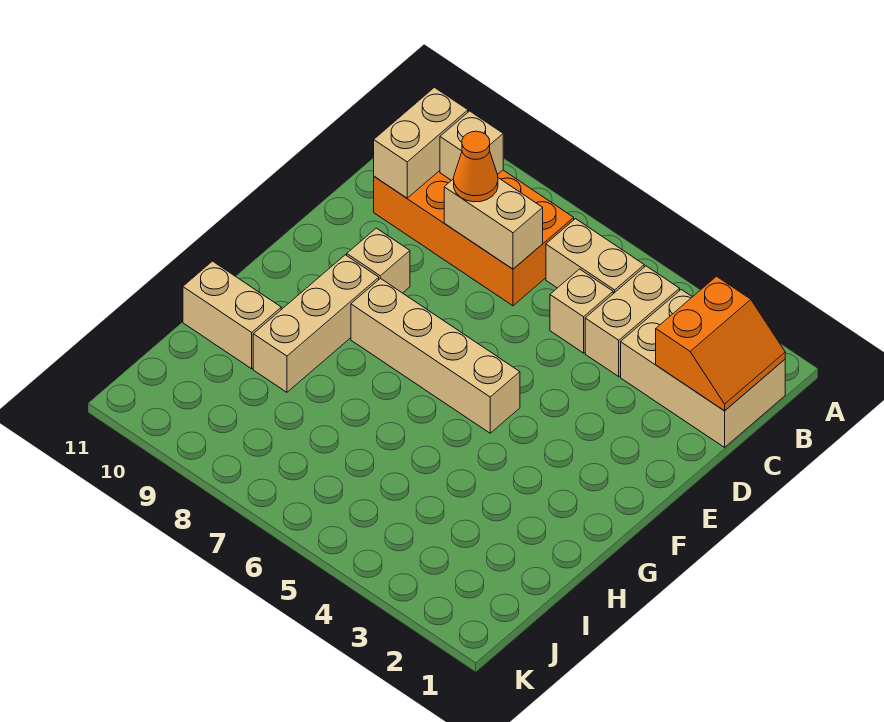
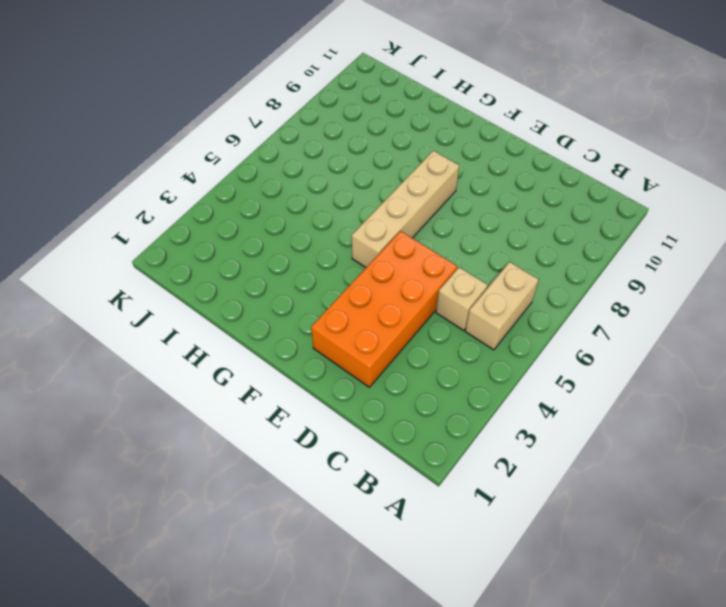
orange brick D2:E5 level 1 -> orange brick B7:C10 level 1
none -> tan brick B1:C3 level 1
none -> tan brick B4:C4 level 1
none -> tan brick E9 level 1

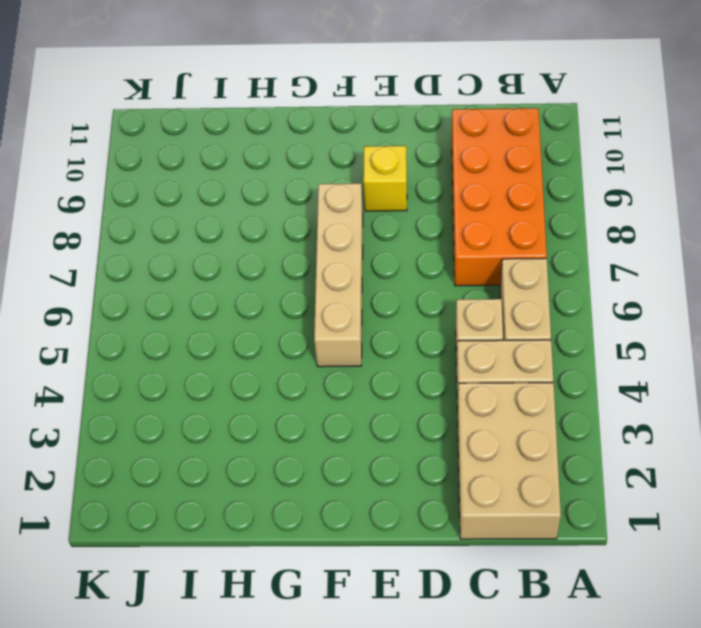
yellow brick E9 level 1 -> tan brick E9 level 1
none -> tan brick F9:H9 level 1
none -> tan brick H10:H11 level 1
none -> orange slope B1:C2 level 2 top 2

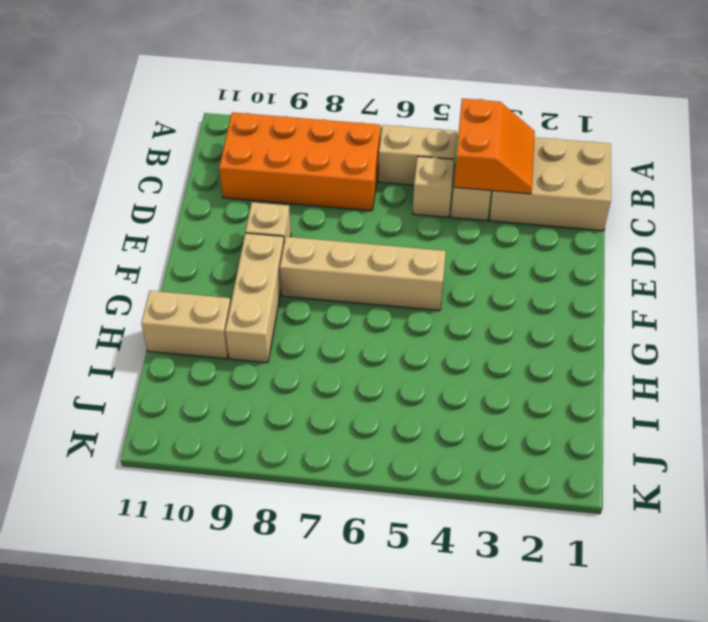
orange slope B3:C4 level 2 top 4 -> orange slope B1:C2 level 2 top 2
none -> tan brick B9 level 2
none -> tan brick B10:C10 level 2
none -> tan brick C7:C8 level 2

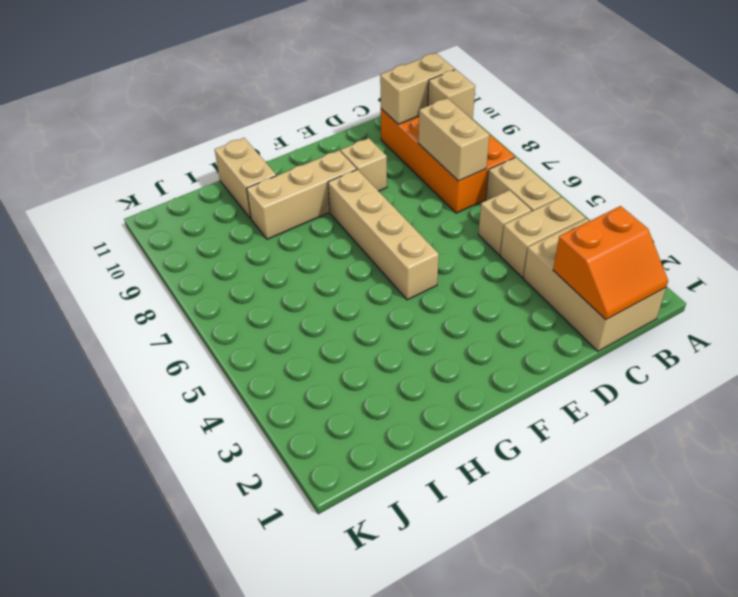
none -> orange cone C8 level 3

